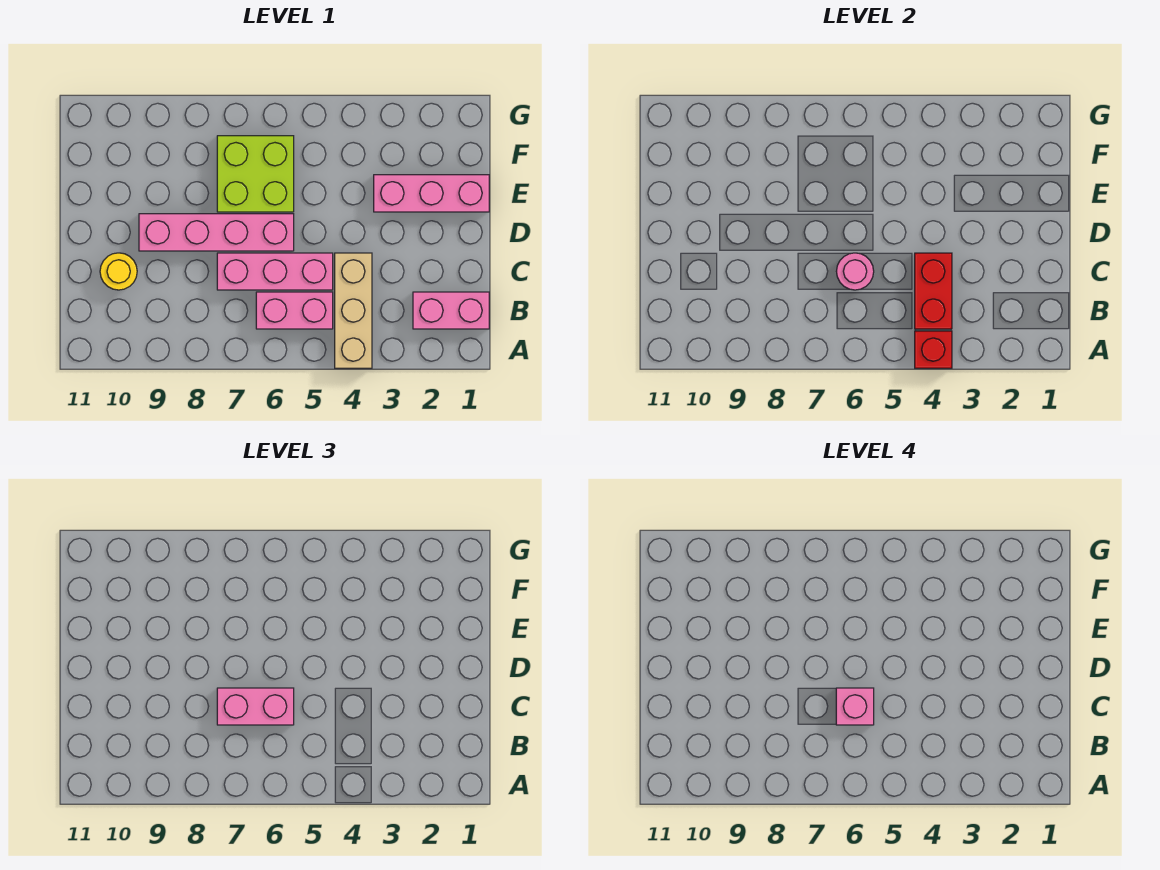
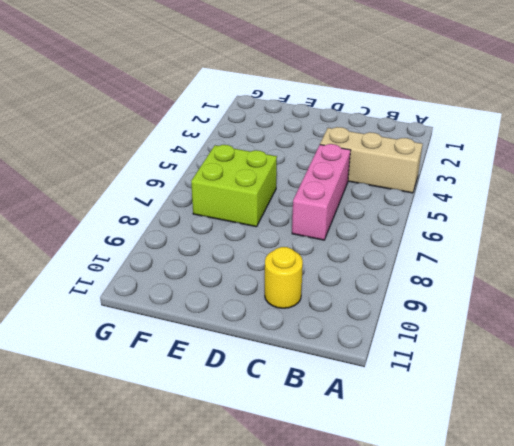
none -> pink brick B1:B2 level 1
none -> pink brick B5:B6 level 1
none -> pink brick D6:D9 level 1

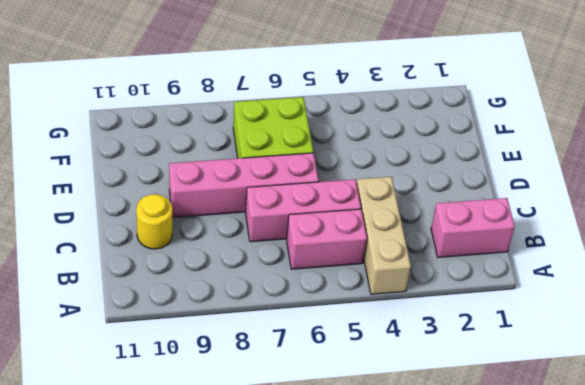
none -> pink brick E1:E3 level 1
none -> red brick A4 level 2
none -> red brick B4:C4 level 2

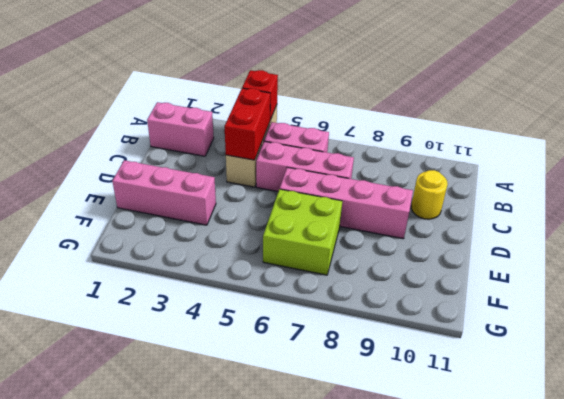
none -> pink round brick C6 level 2
none -> pink brick C6:C7 level 3
none -> pink brick C6 level 4

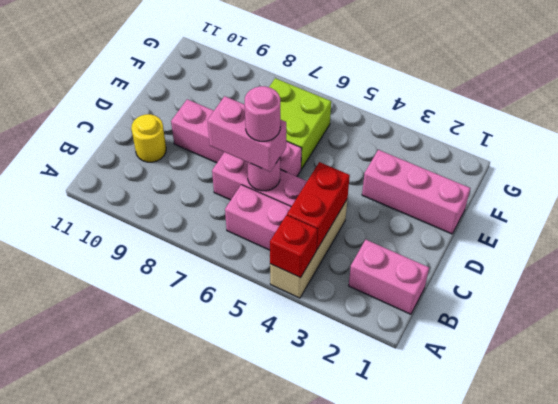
pink round brick C6 level 4 -> pink brick C6 level 4

